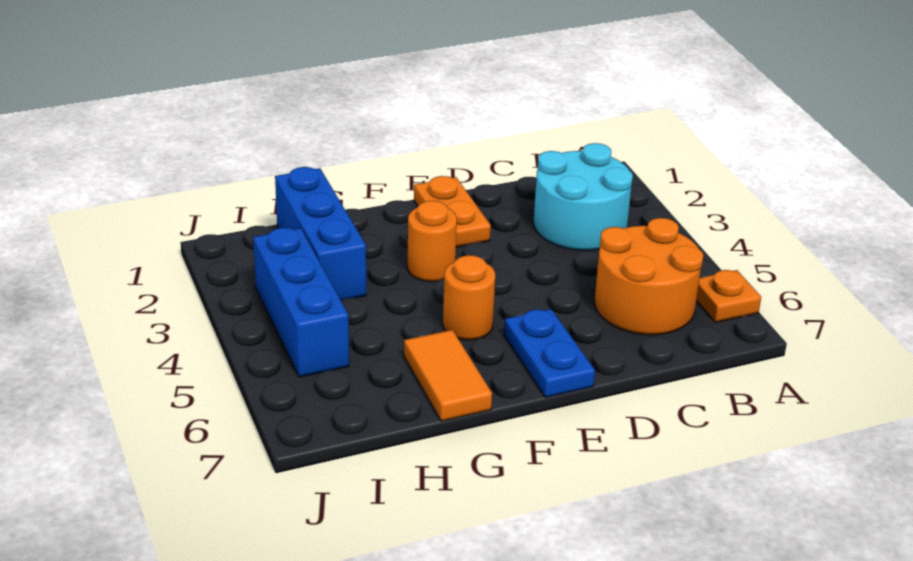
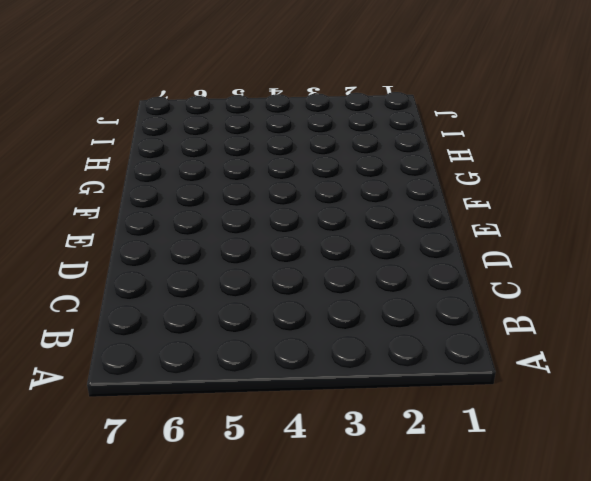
none -> orange plate A6 level 1
none -> cyan round brick B2:C3 level 1

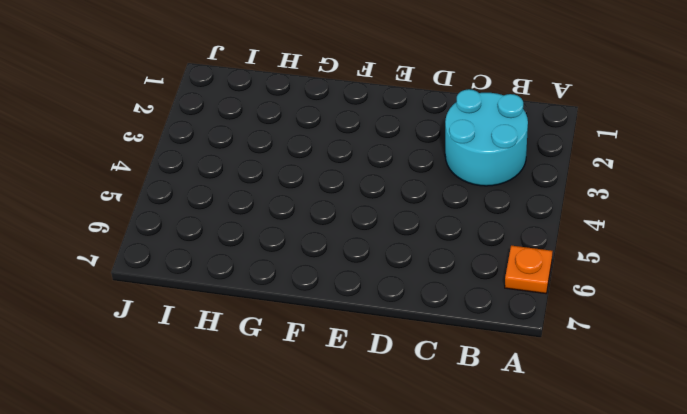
none -> orange round brick B5:C6 level 1
none -> orange plate E1:E2 level 1

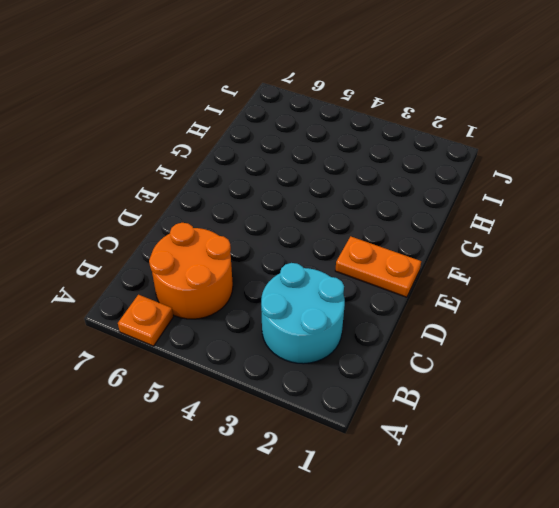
none -> blue plate E6:E7 level 1
none -> orange round brick F3 level 1

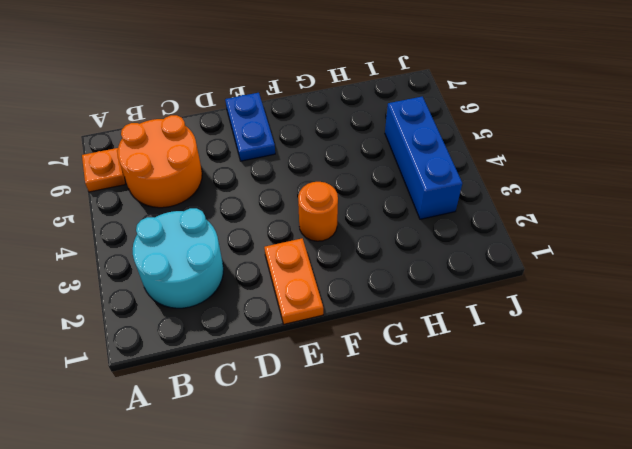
none -> orange round brick F5 level 1
none -> orange tile G6:G7 level 1

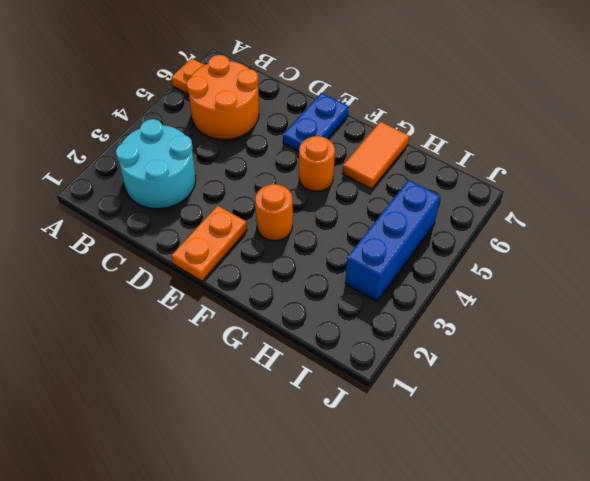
none -> blue brick H1:H3 level 1

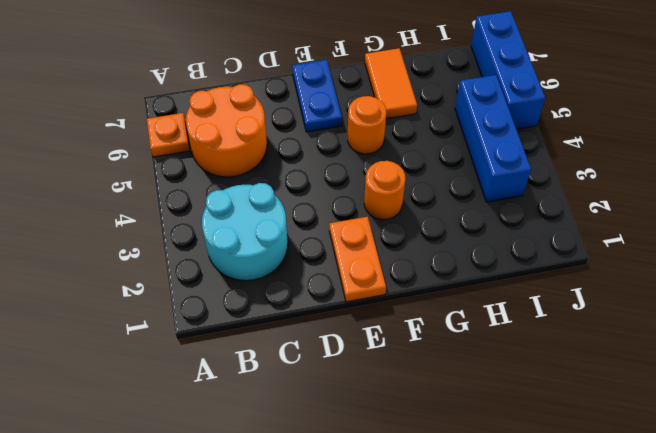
blue brick J5:J7 level 1 -> blue brick H1:H3 level 1

